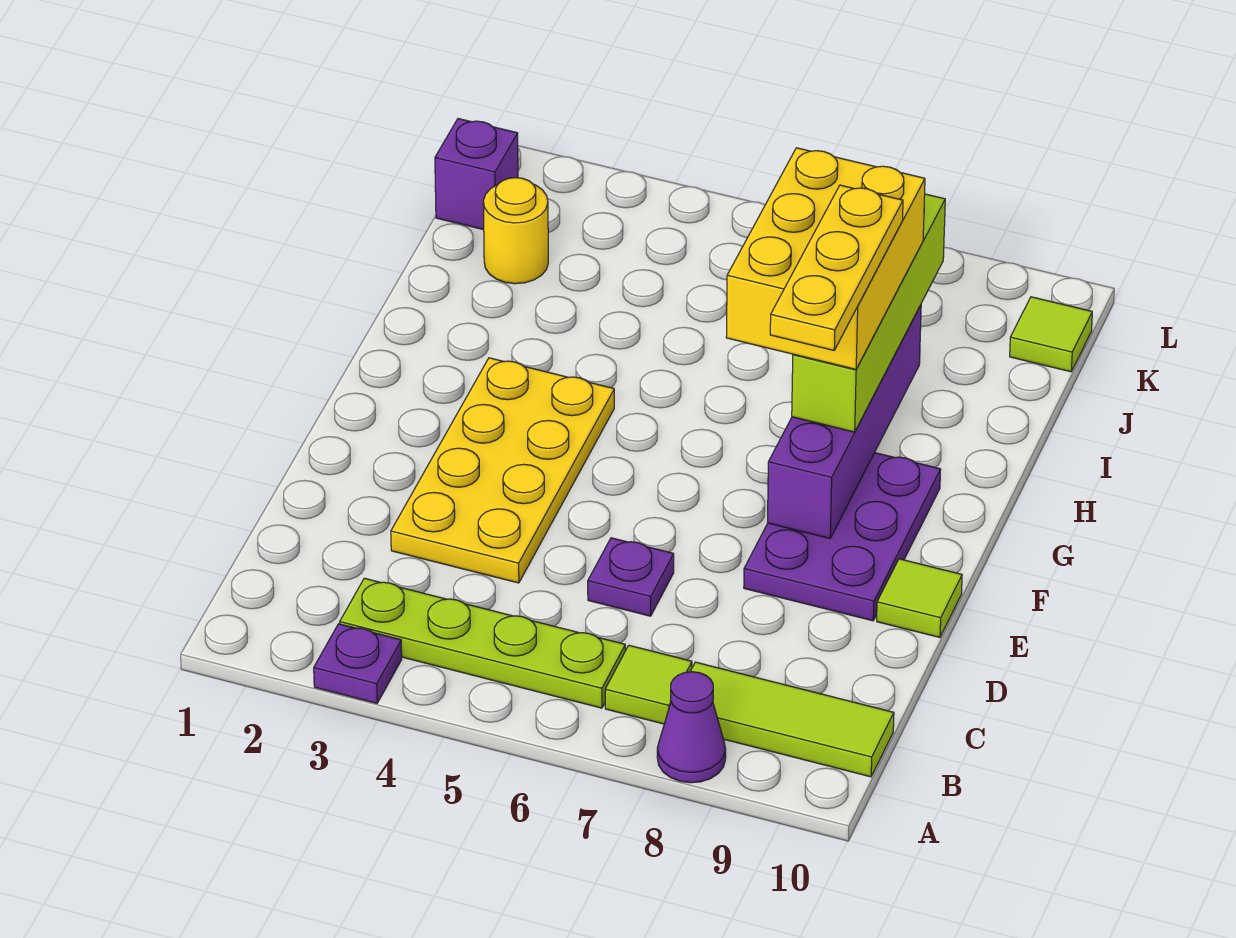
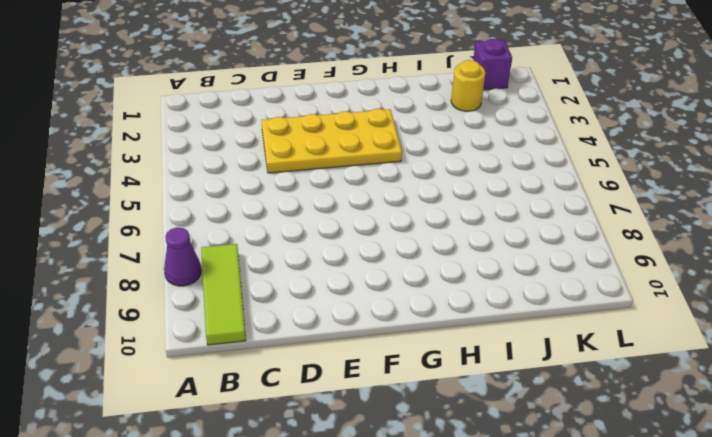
none -> purple plate A3 level 1
none -> lime plate B3:B6 level 1
none -> lime tile B7 level 1

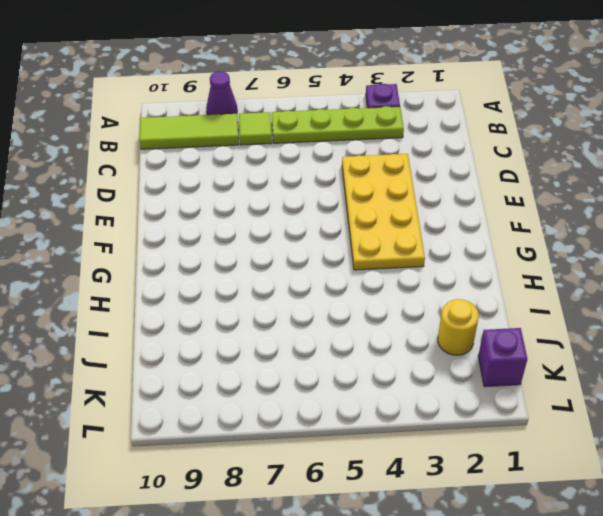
none -> purple plate D6 level 1
none -> purple plate E8:G9 level 1
none -> lime tile E10 level 1

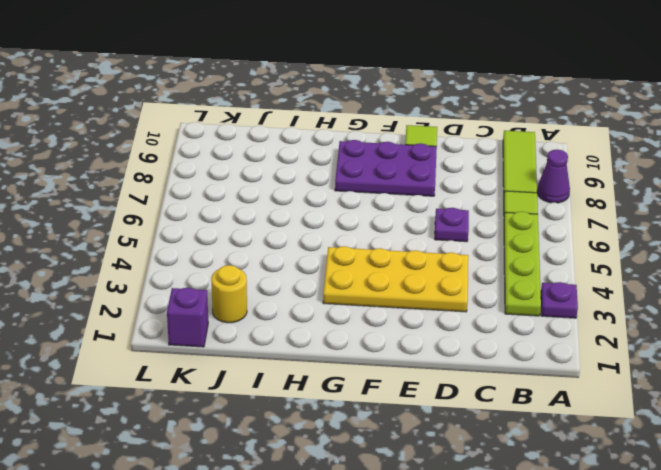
none -> lime tile K10 level 1
none -> purple brick F8:I8 level 2
none -> lime brick G8:J8 level 3

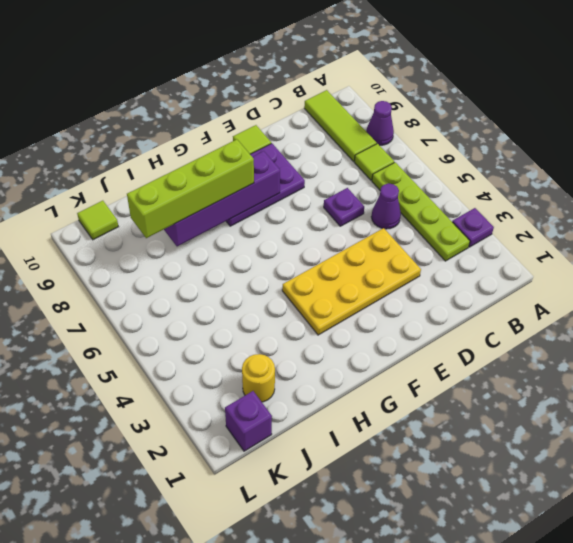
purple cone C5 level 1 -> none
none -> yellow brick G7:I8 level 4
none -> yellow plate F8:H8 level 5

